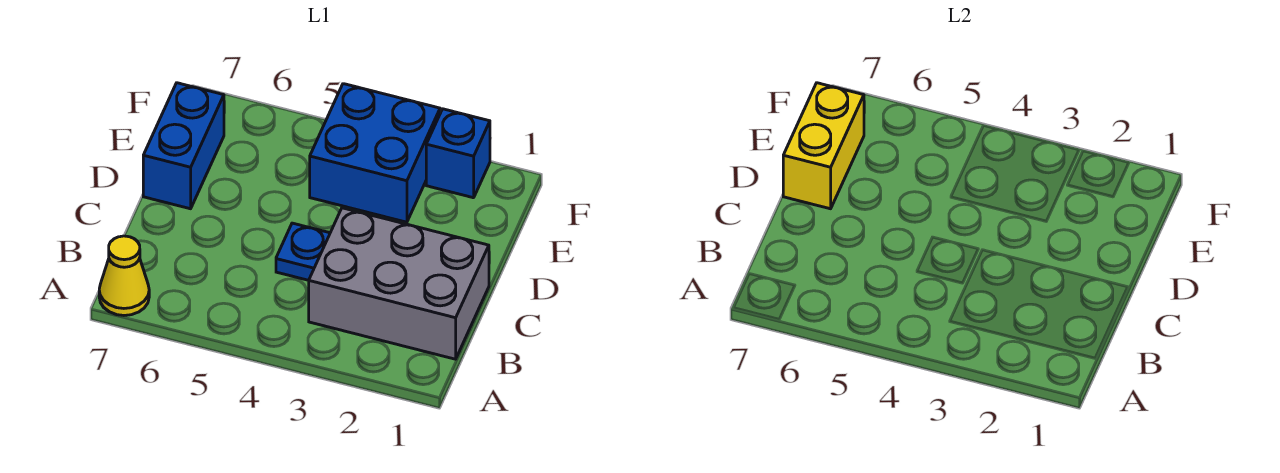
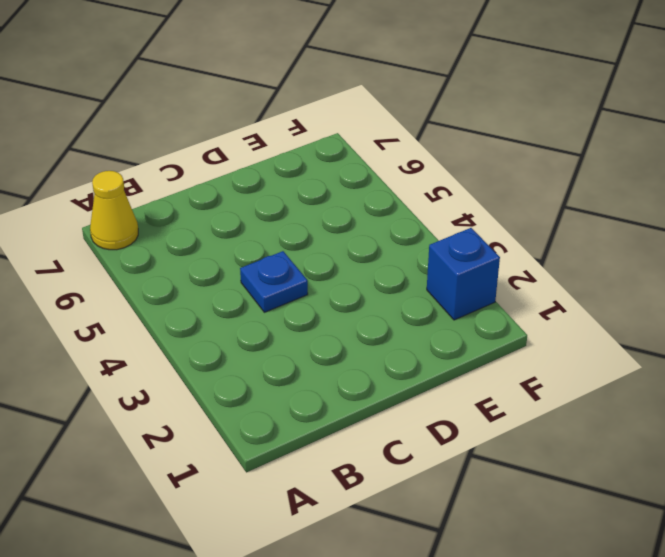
none -> grey brick B1:C3 level 1
none -> blue brick D7:E7 level 1

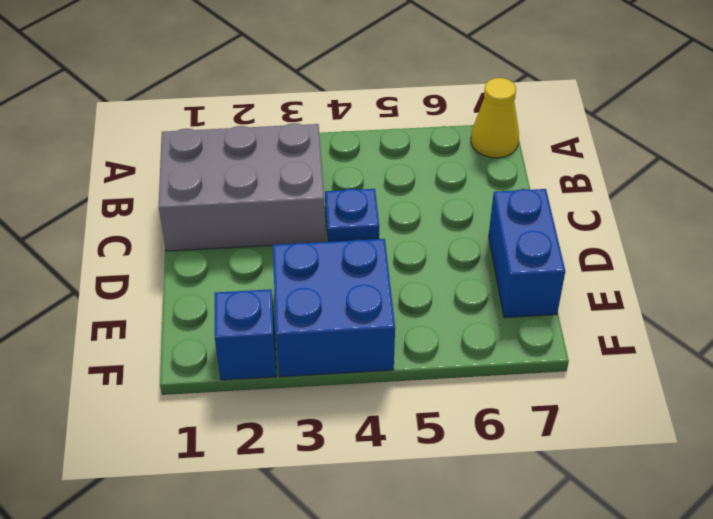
none -> yellow brick D7:E7 level 2

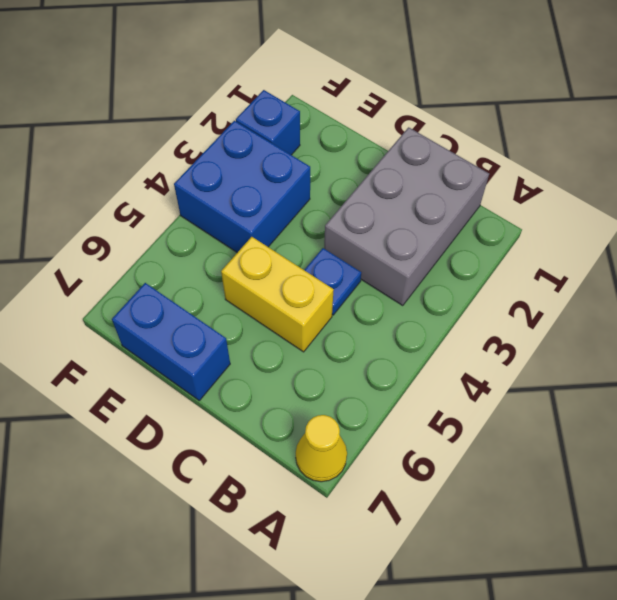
yellow brick C5:D5 level 1 -> yellow brick D7:E7 level 2

